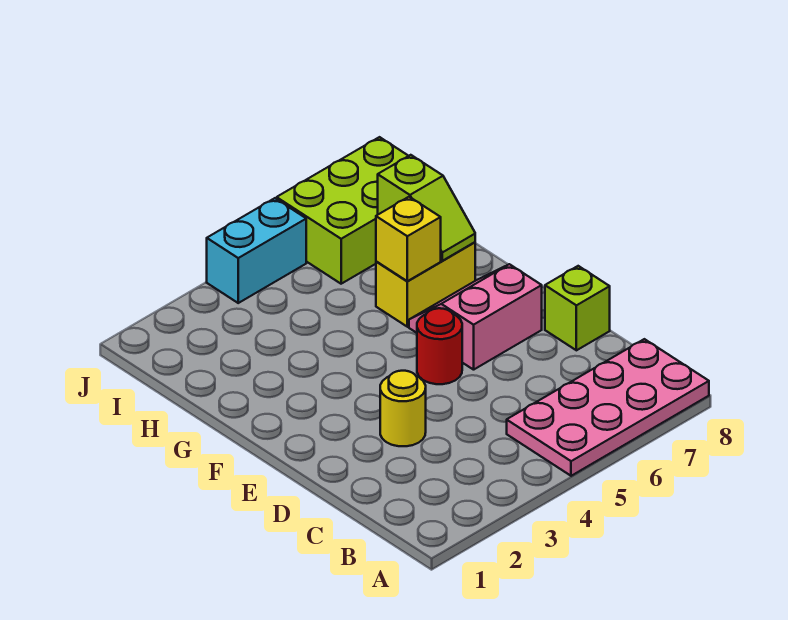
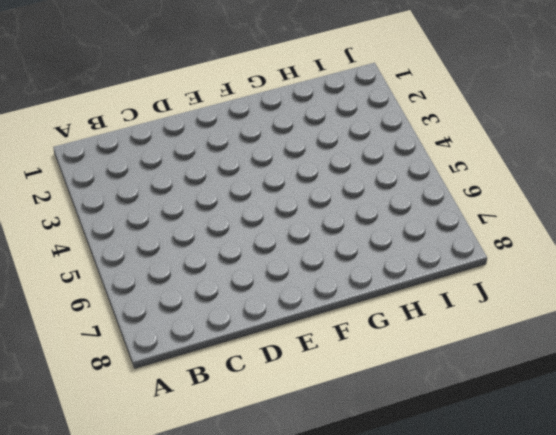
none -> pink plate A5:B8 level 1
none -> yellow round brick D3 level 1

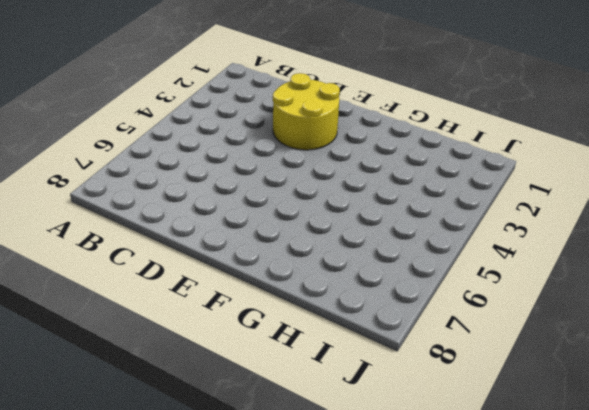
yellow round brick D2:E3 level 1 -> yellow round brick D3 level 1
none -> pink plate A5:B8 level 1
none -> lime brick D8 level 1

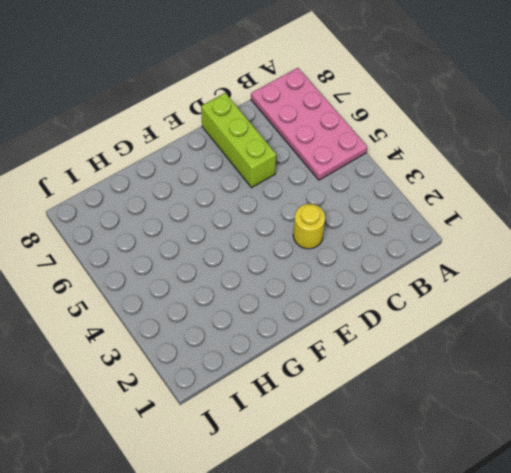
lime brick D6:D8 level 1 -> lime brick D8 level 1
none -> red round brick E5 level 1
none -> pink slope E6:F7 level 1 top E

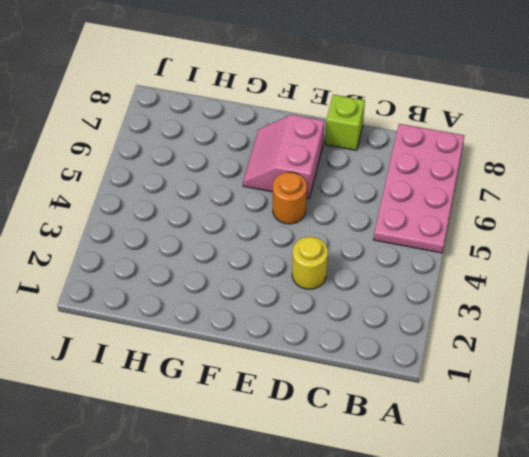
orange round brick E5 level 1 -> red round brick E5 level 1
none -> yellow brick G6:G7 level 1
none -> lime brick I6:J8 level 1

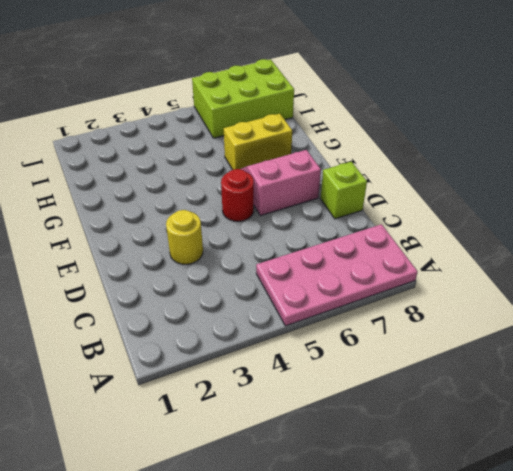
none -> cyan brick J4:J5 level 1
none -> yellow brick G6 level 2

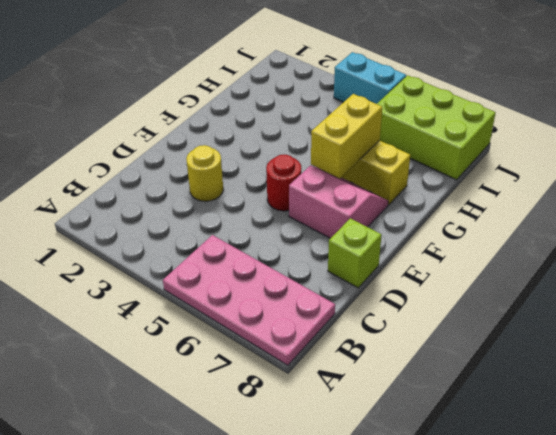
yellow brick F6:G6 level 2 -> yellow brick G6 level 2
none -> lime slope G7:H7 level 2 top H

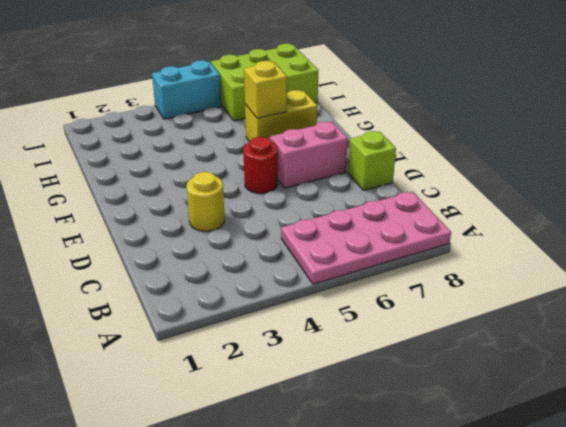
none -> lime slope G7:H7 level 2 top H

